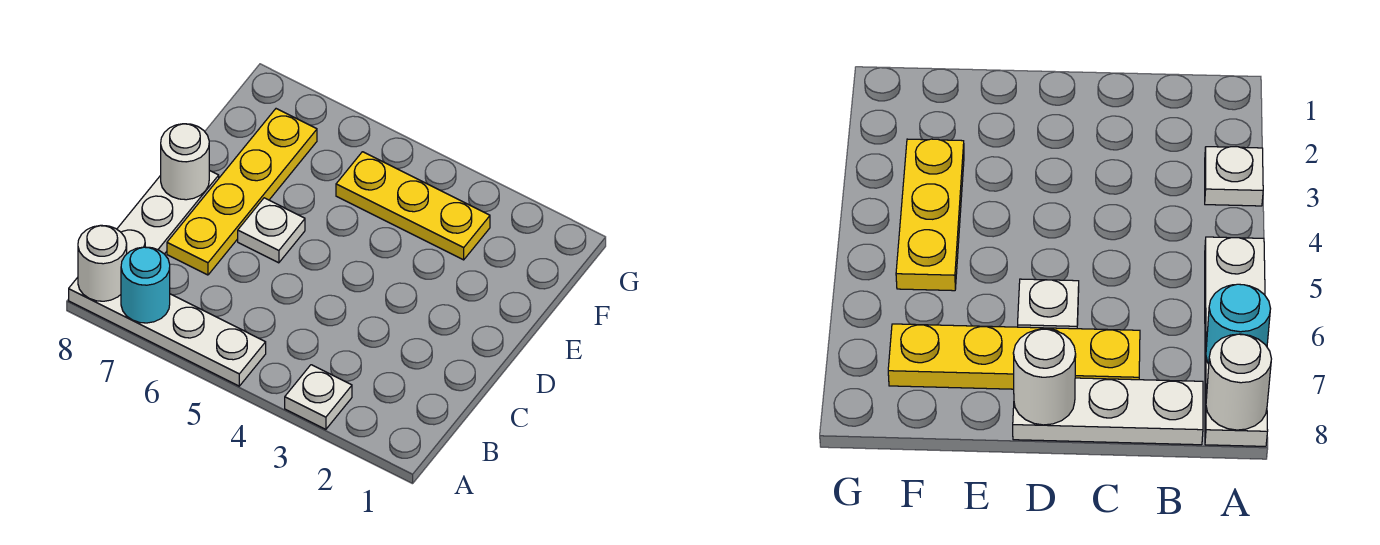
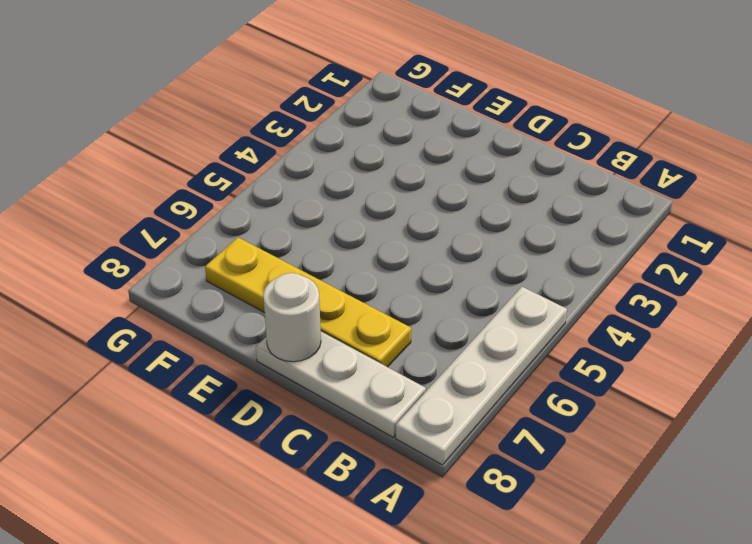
none -> white plate A3 level 1
none -> white plate D6 level 1

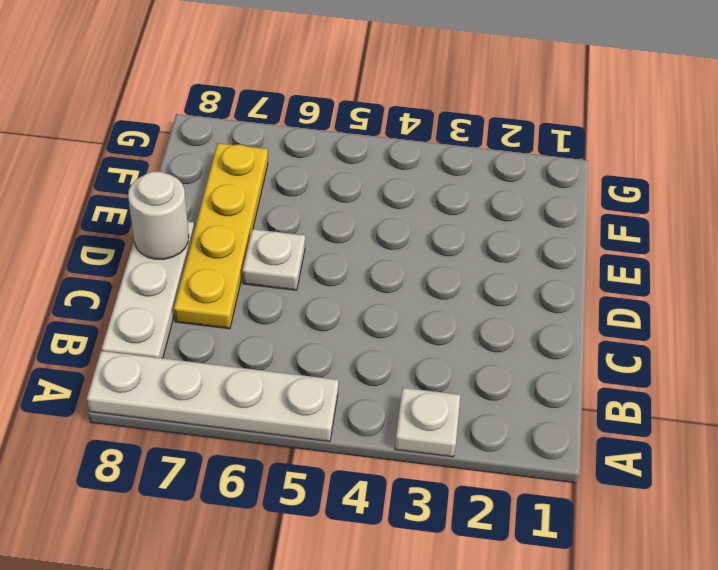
none -> yellow plate F3:F5 level 1
none -> cyan round brick A7 level 2

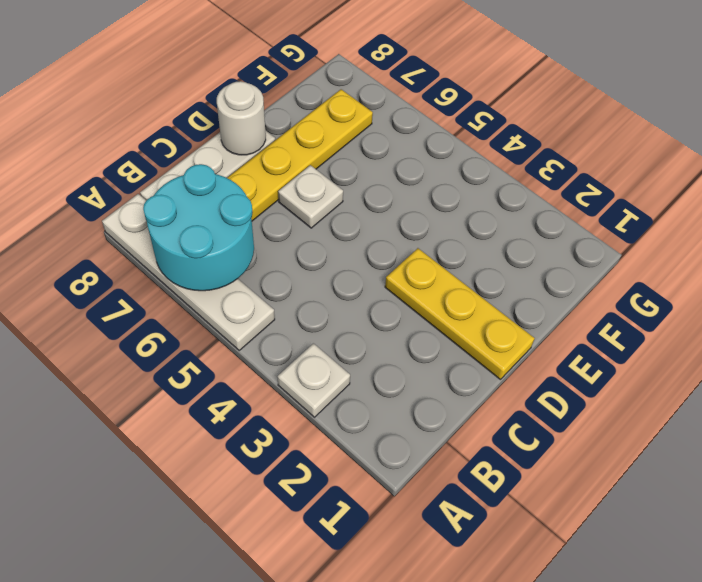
cyan round brick A6:B7 level 2 -> cyan round brick A7 level 2
yellow plate D1:D3 level 1 -> yellow plate F3:F5 level 1
none -> white round brick A8 level 2

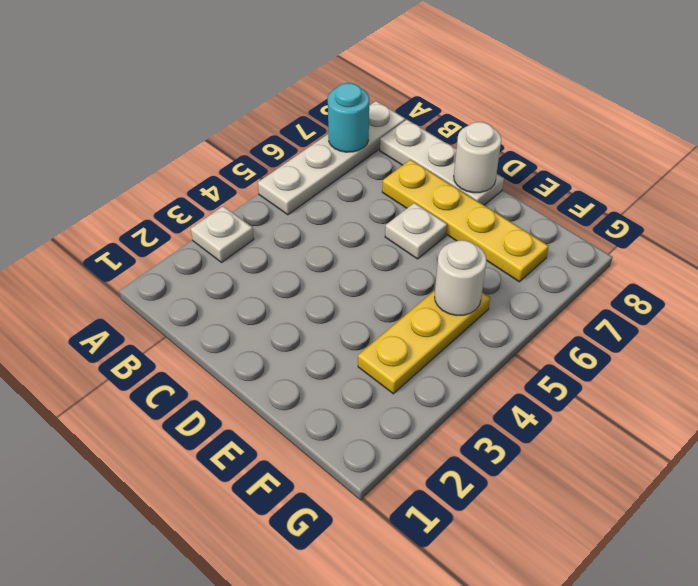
white round brick F5 level 2 -> white round brick A8 level 2

